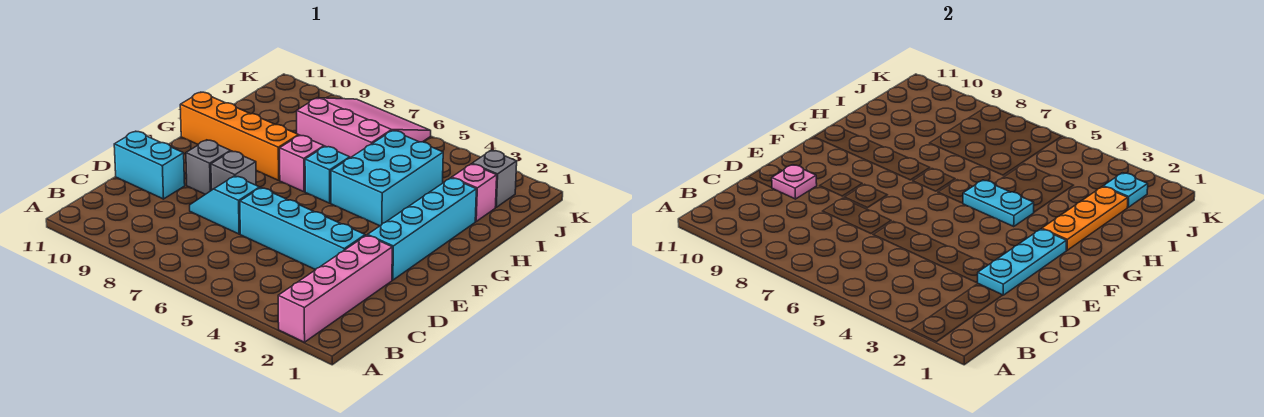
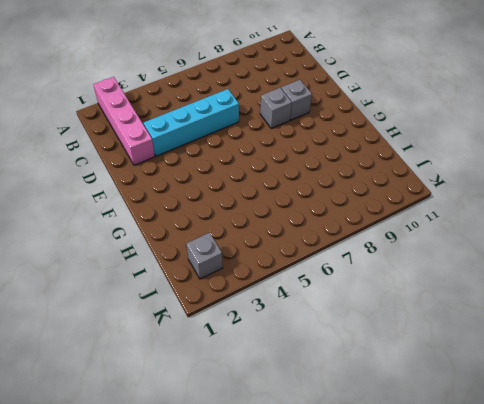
none -> cyan slope D7:D8 level 1 top 7
none -> cyan brick D10:D11 level 1
none -> cyan brick E2:H2 level 1

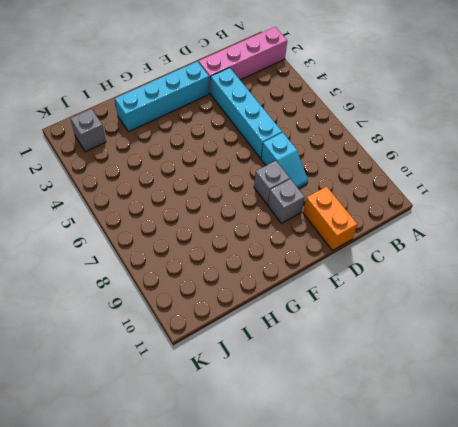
orange brick D10:D11 level 1 -> cyan brick D10:D11 level 1
none -> cyan brick G4:I5 level 1
none -> cyan brick G6 level 1
none -> pink brick G7 level 1

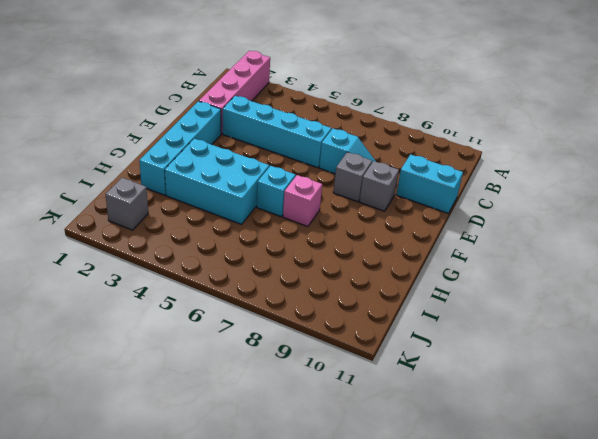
cyan brick G3:H5 level 1 -> cyan brick G4:I5 level 1
none -> orange brick G8:G11 level 1
none -> pink brick I2 level 1
none -> pink slope I6:K8 level 1 top I

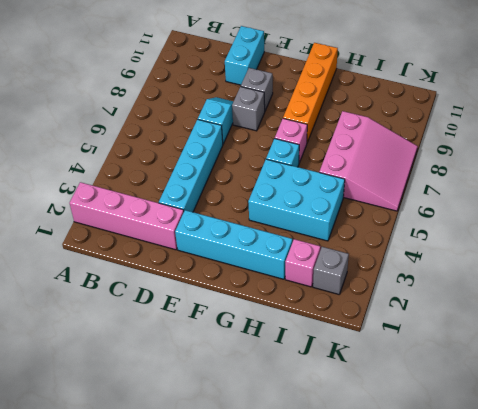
none -> cyan plate D2:F2 level 2
none -> pink plate D10 level 2
none -> orange plate G2:I2 level 2

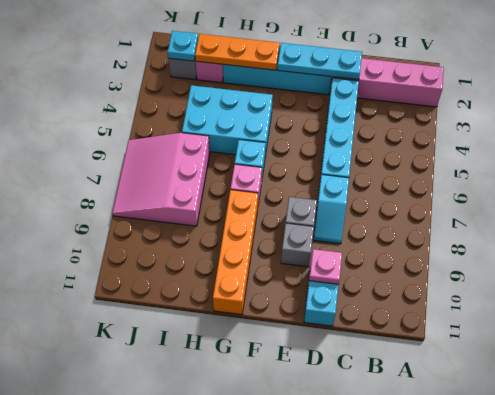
none -> cyan plate G4:G5 level 2

